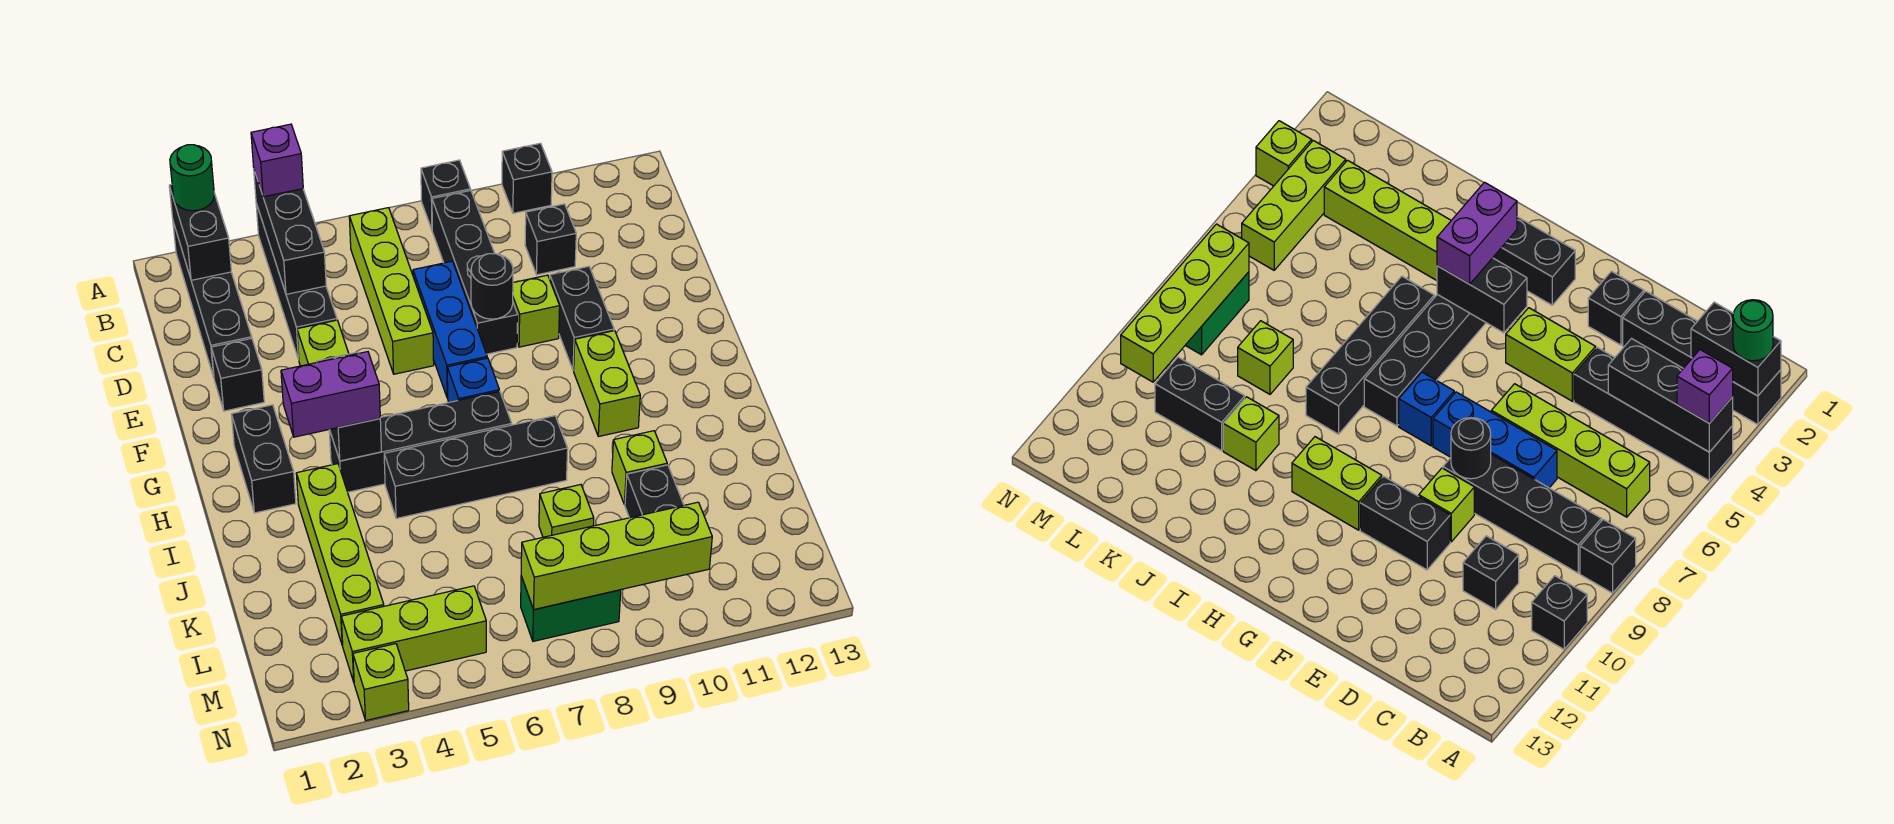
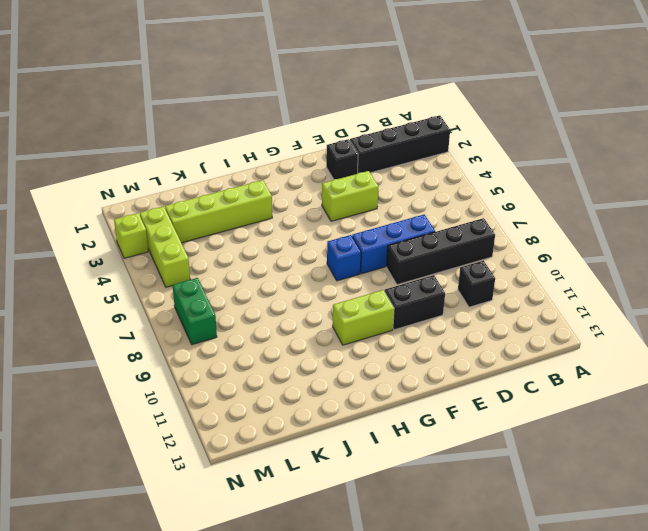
none -> black brick A4:D4 level 1
none -> black brick A8 level 1
none -> black brick A10 level 1
none -> lime brick B6:E6 level 1

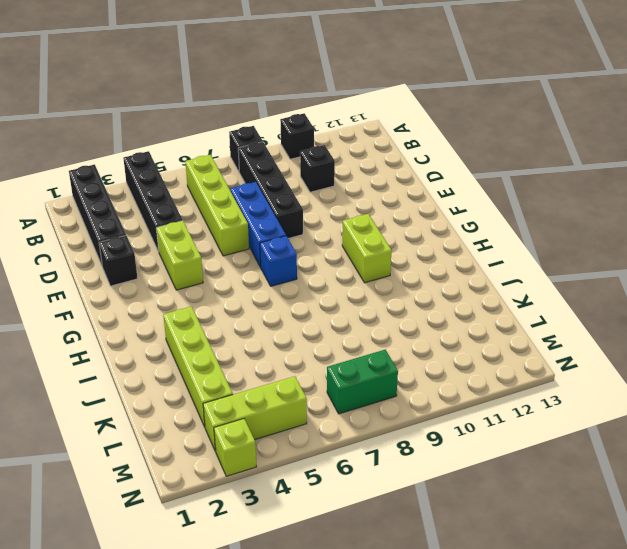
none -> lime brick E9 level 1
none -> black brick E10:F10 level 1
none -> black brick G2:H2 level 1
none -> black brick H4:H7 level 1

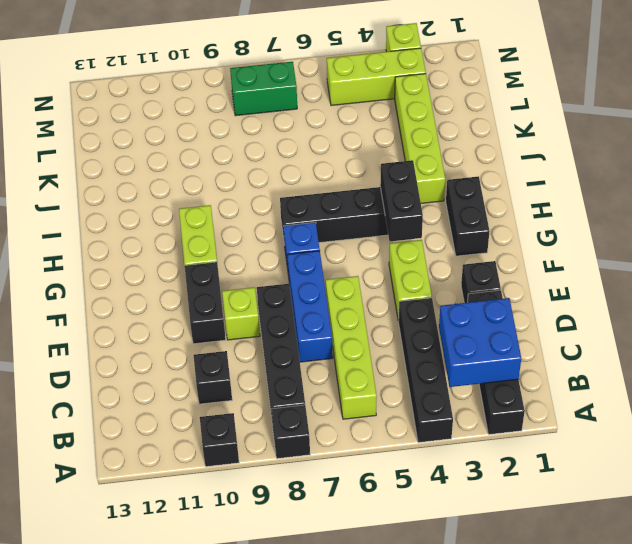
blue brick B2:C3 level 2 -> black brick A2:B2 level 2
none -> black brick I5:I8 level 1
none -> lime brick J10 level 1
none -> lime brick K8 level 1
none -> black brick K10:L10 level 1

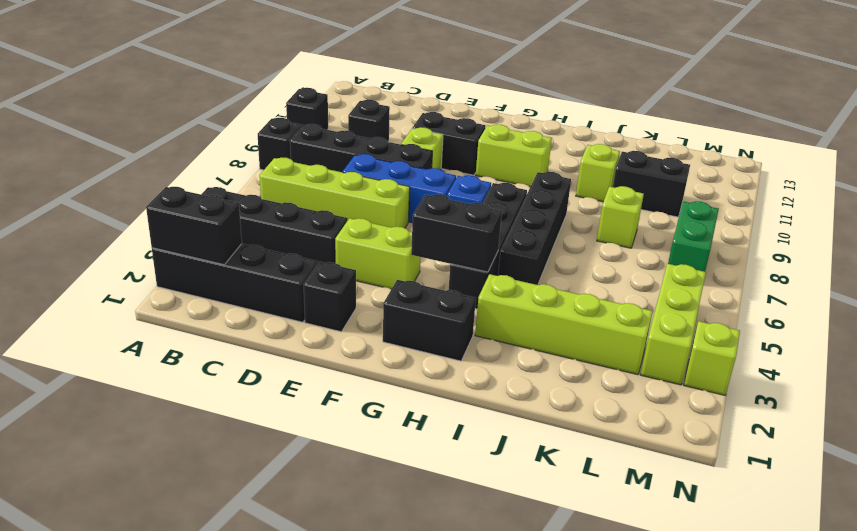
none -> black brick A4:C4 level 2
none -> black round brick E8 level 2
none -> lime brick M7:M10 level 2
none -> green round brick A2 level 3

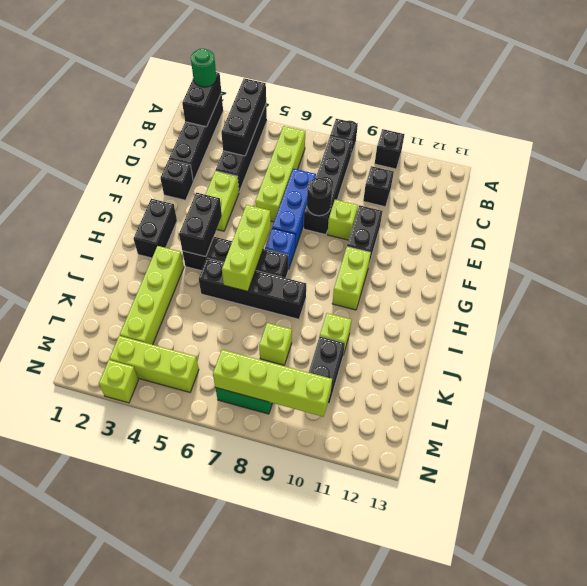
lime brick G6:I6 level 2 -> none
none -> purple brick A4 level 3
none -> purple brick H3:H4 level 3

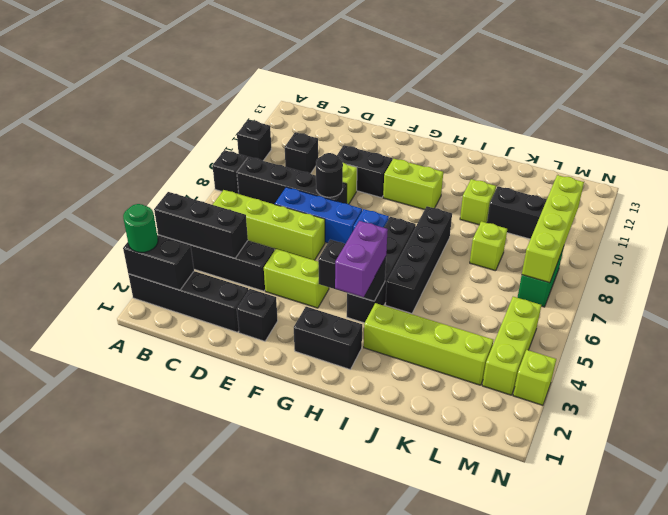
none -> purple brick A4 level 3

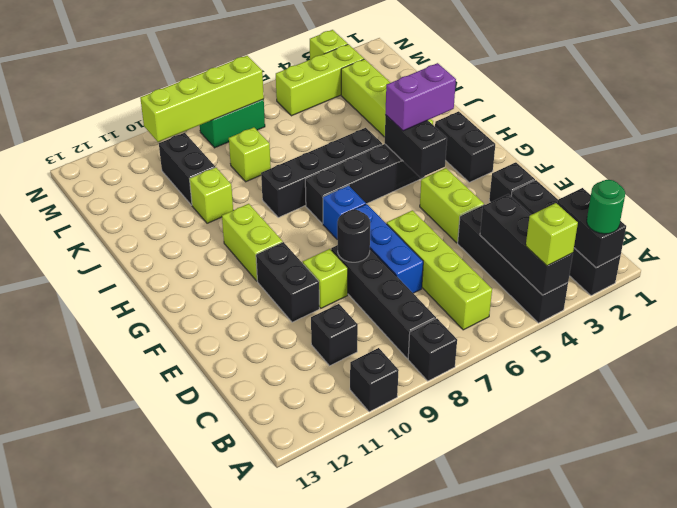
lime brick A4 level 3 -> purple brick A4 level 3

